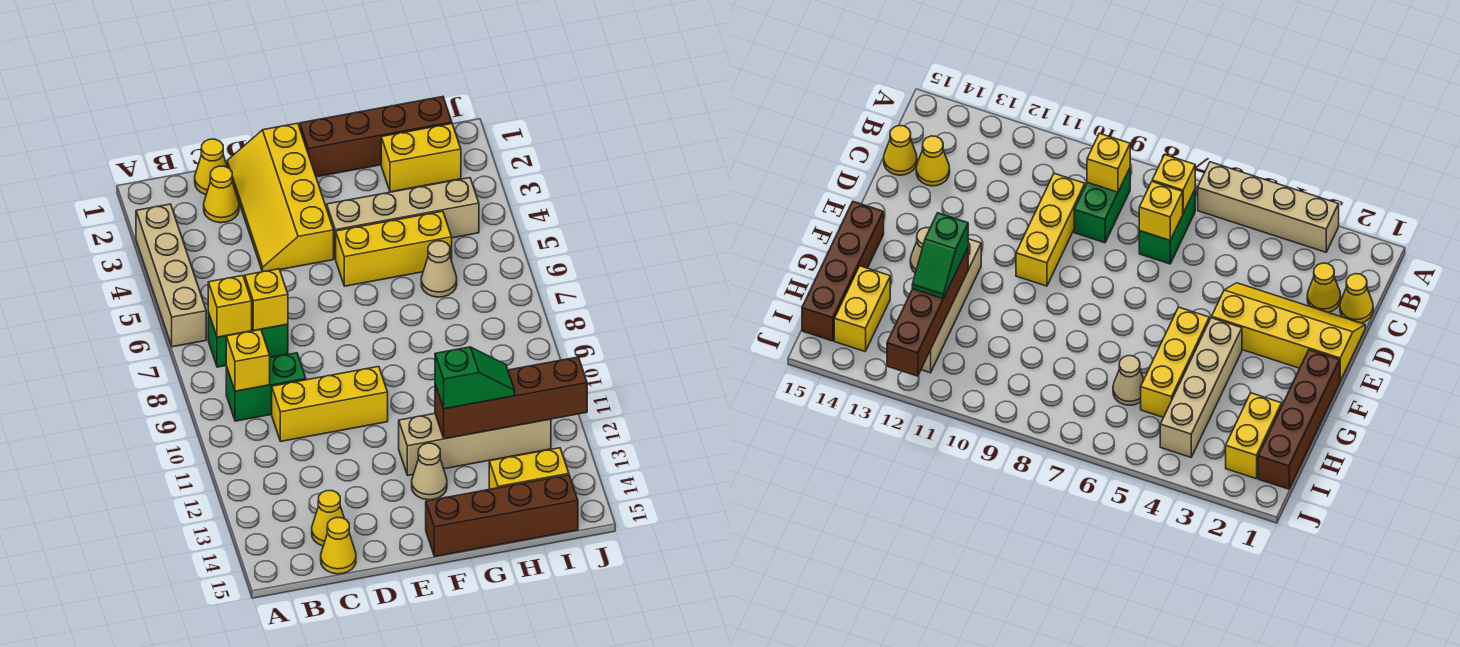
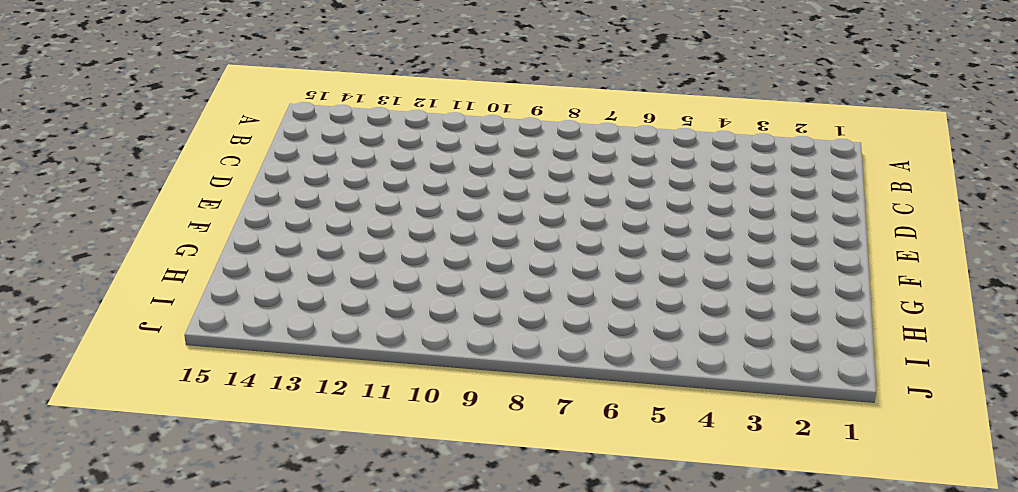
none -> tan brick A3:A6 level 1
none -> green brick B7:C7 level 1
none -> green brick B9:C9 level 1

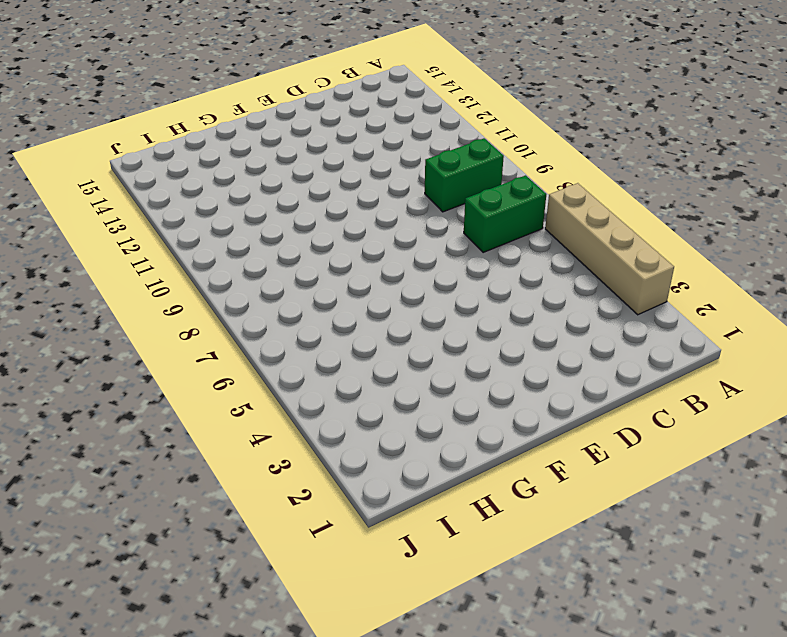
none -> yellow cone C1 level 1
none -> yellow cone C2 level 1
none -> yellow brick C10:E10 level 1

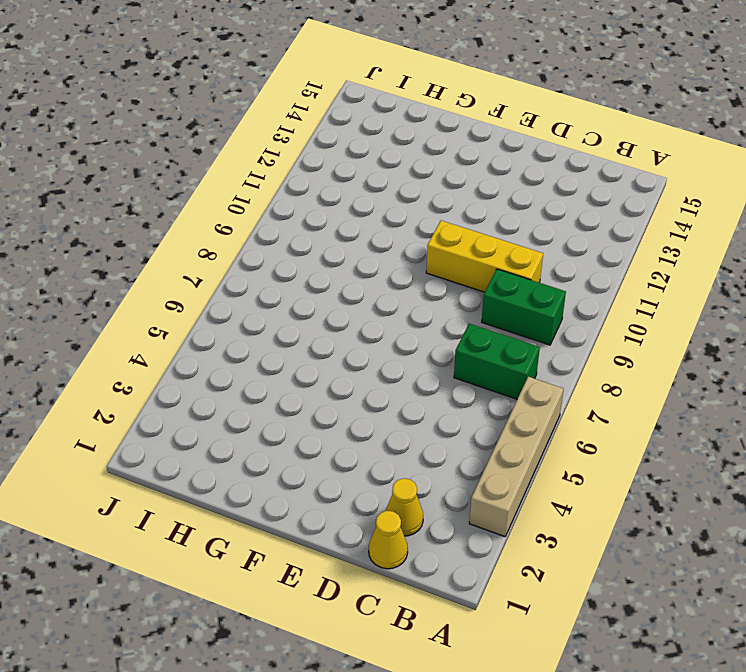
none -> yellow cone C14 level 1
none -> yellow cone C15 level 1
none -> yellow slope D1:E4 level 1 top E

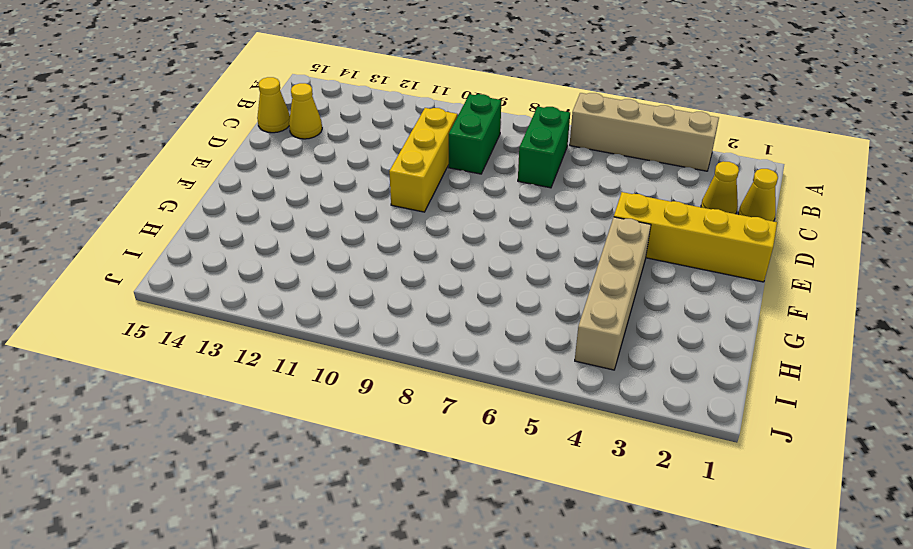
none -> brown brick F1:I1 level 1
none -> yellow brick F5:H5 level 1
none -> tan brick F12:I12 level 1

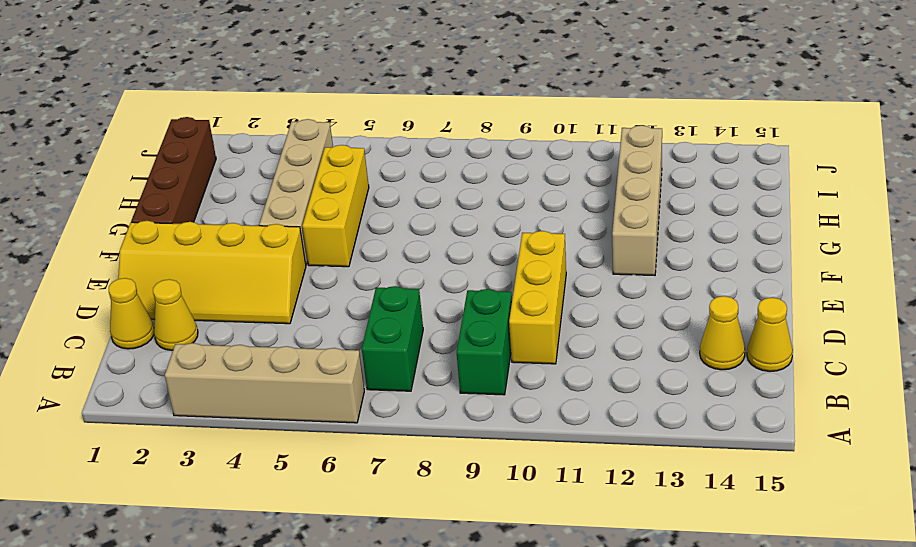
none -> tan cone F13 level 1
none -> brown brick F15:I15 level 1
none -> yellow brick H2:I2 level 1

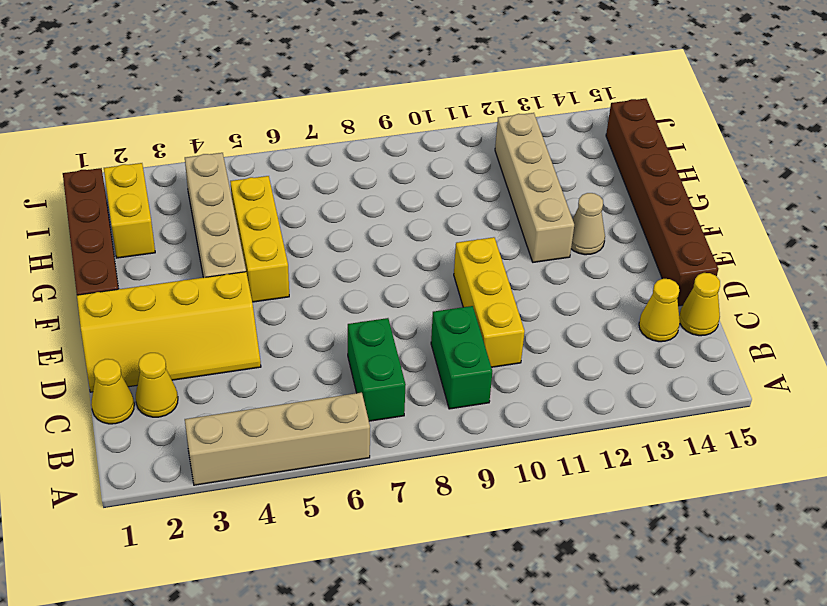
brown brick D15:I15 level 1 -> brown brick F15:I15 level 1
none -> tan cone H6 level 1
none -> yellow brick H14:I14 level 1
none -> yellow brick B7 level 2

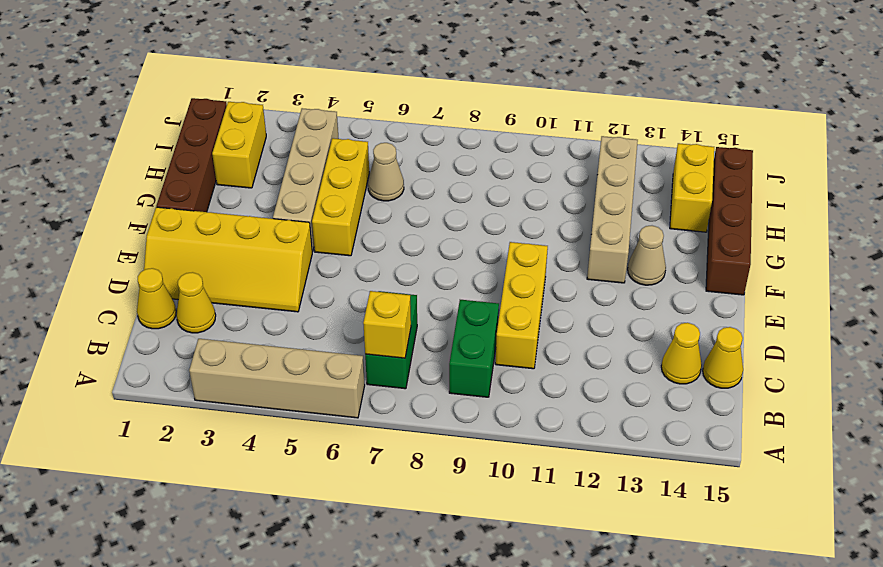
none -> yellow brick B9 level 2
none -> yellow brick C7 level 2
none -> brown brick G12:J12 level 2

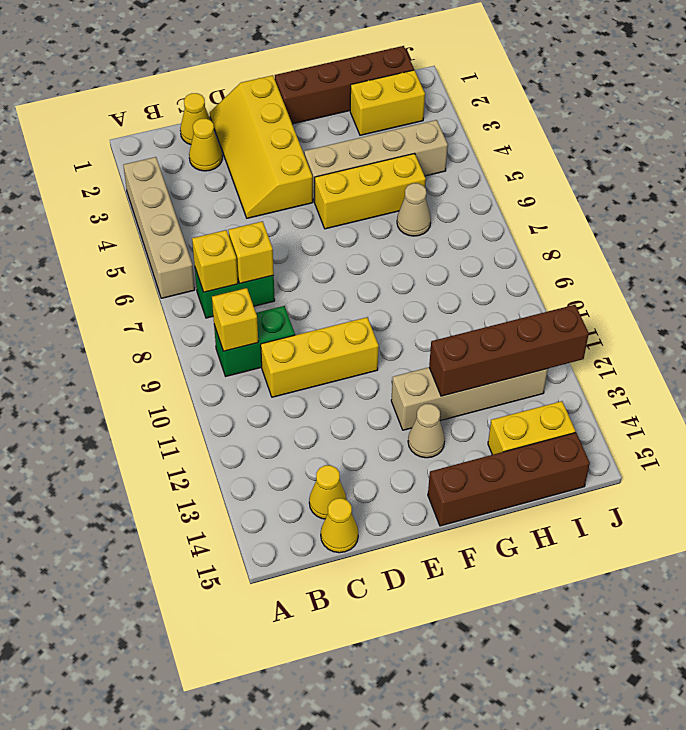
none -> green slope G12:H12 level 3 top G

